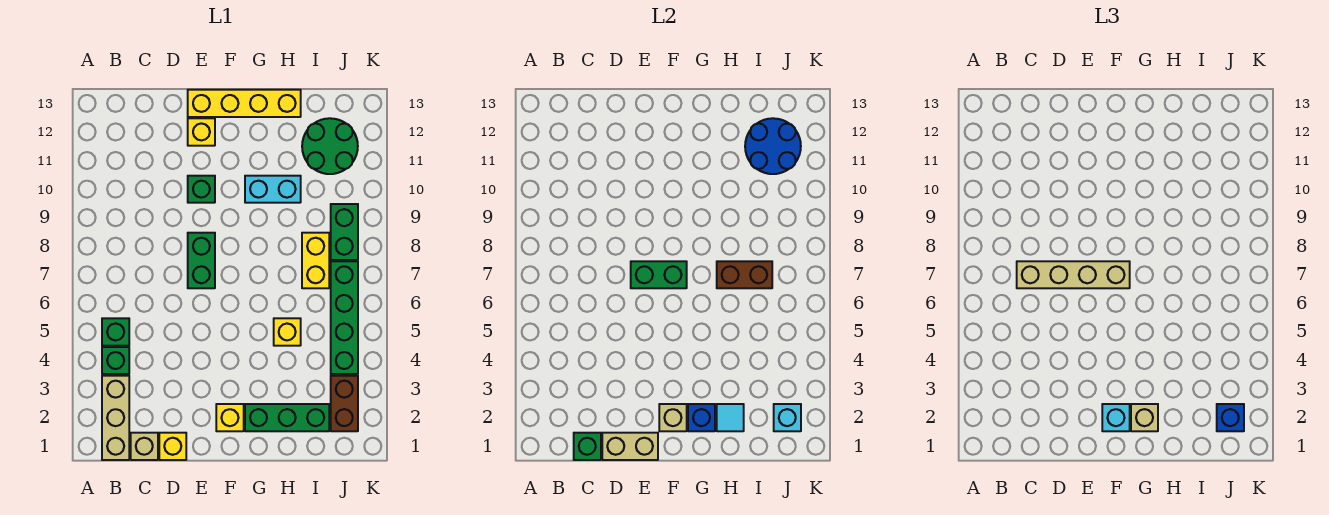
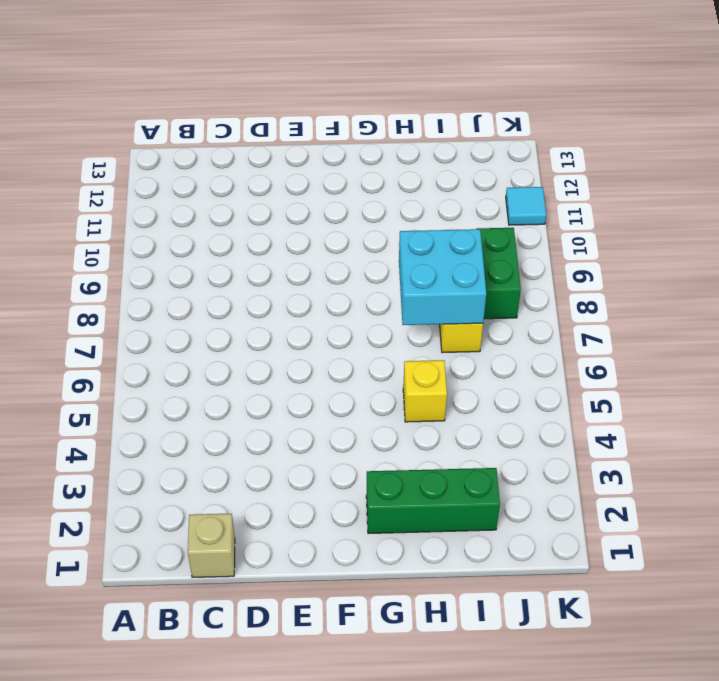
cyan brick H7:I8 level 2 -> brown brick H7:I7 level 2
cyan tile K11 level 1 -> cyan tile H2 level 2
none -> tan brick B1:B3 level 1
none -> green brick B4 level 1
none -> green brick B5 level 1
none -> yellow brick D1 level 1

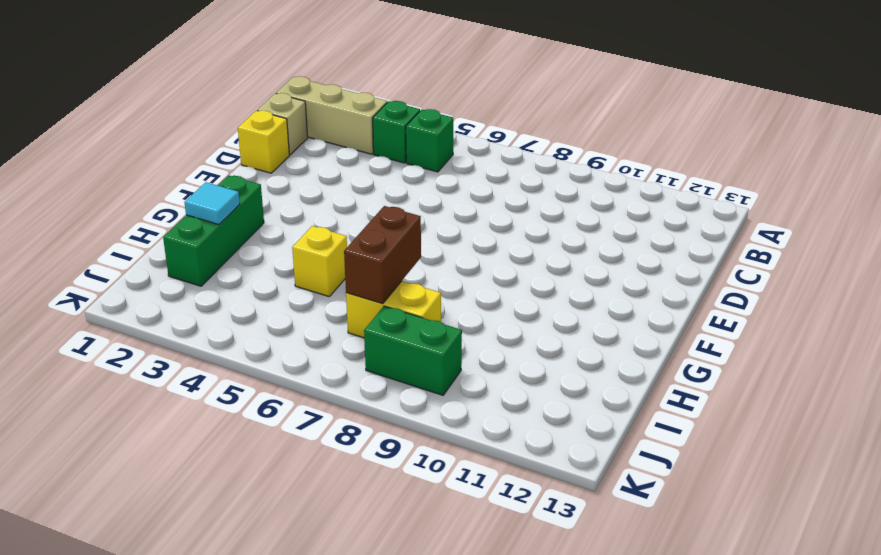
none -> green brick E7:E8 level 1
none -> green brick E10 level 1
none -> yellow brick E12 level 1
none -> yellow brick E13:H13 level 1

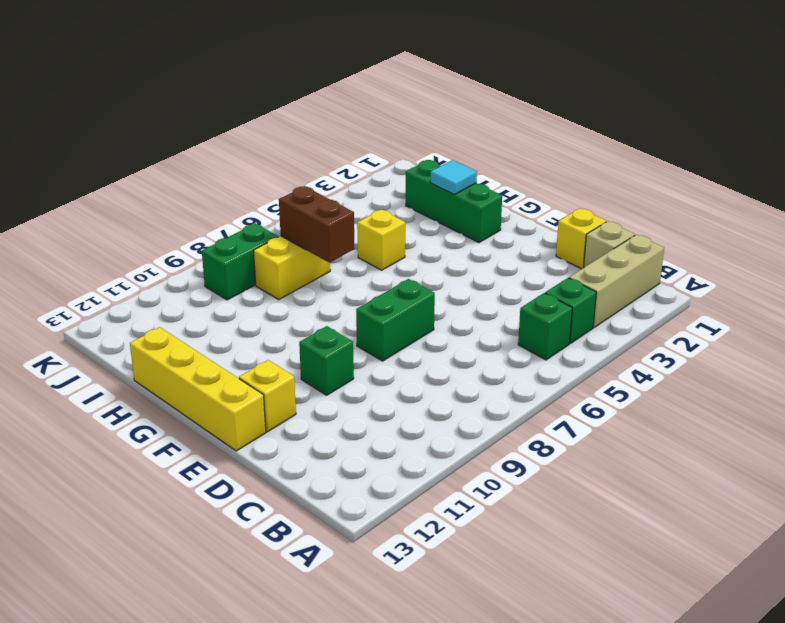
none -> yellow brick F2 level 1
none -> cyan brick G10:H10 level 1
none -> green round brick I11:J12 level 1
none -> brown brick J2:J3 level 1

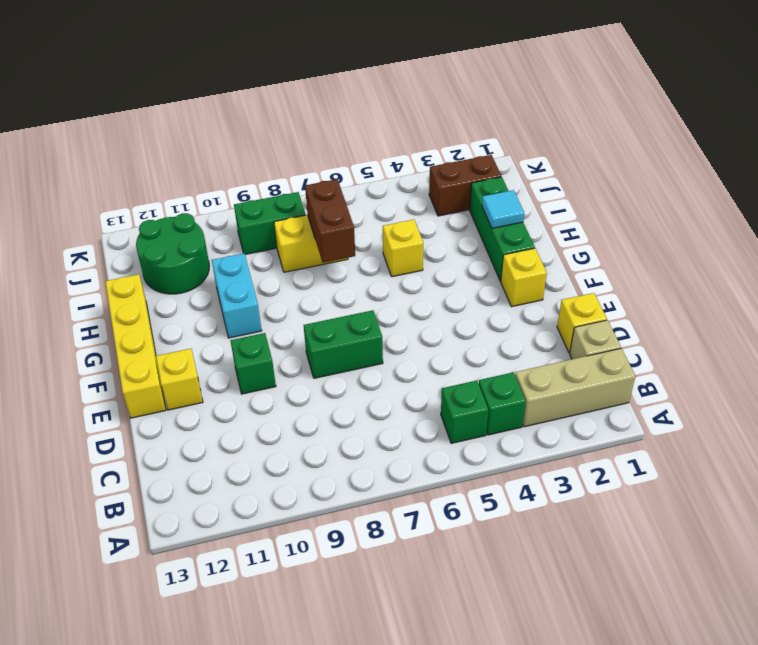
none -> green brick J4:J7 level 1
none -> green brick C1 level 2
none -> tan brick D1:E1 level 2
none -> green brick E7:F7 level 2

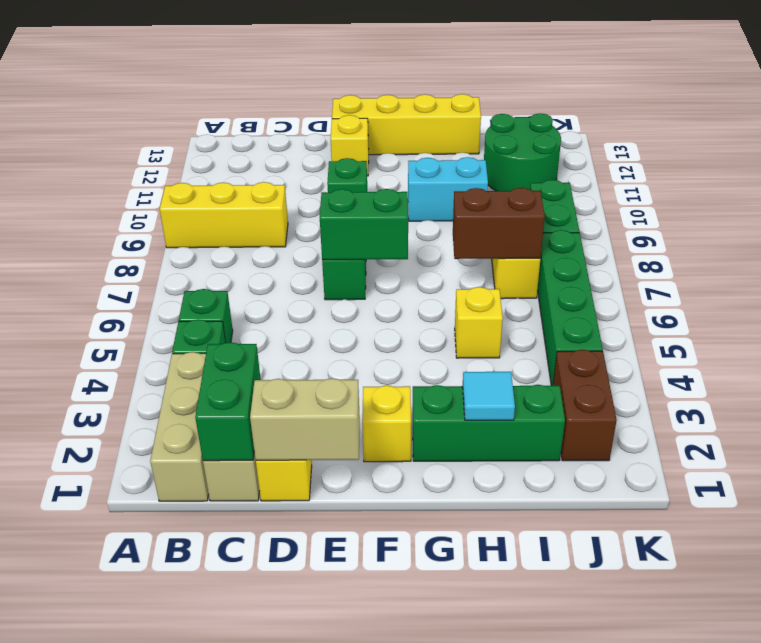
yellow brick A9:C9 level 1 -> none
green brick C1:C2 level 2 -> green brick C1 level 2
none -> tan brick F2 level 2
none -> blue brick G2 level 2
none -> blue round brick I11:J12 level 2
none -> cyan brick J2 level 2

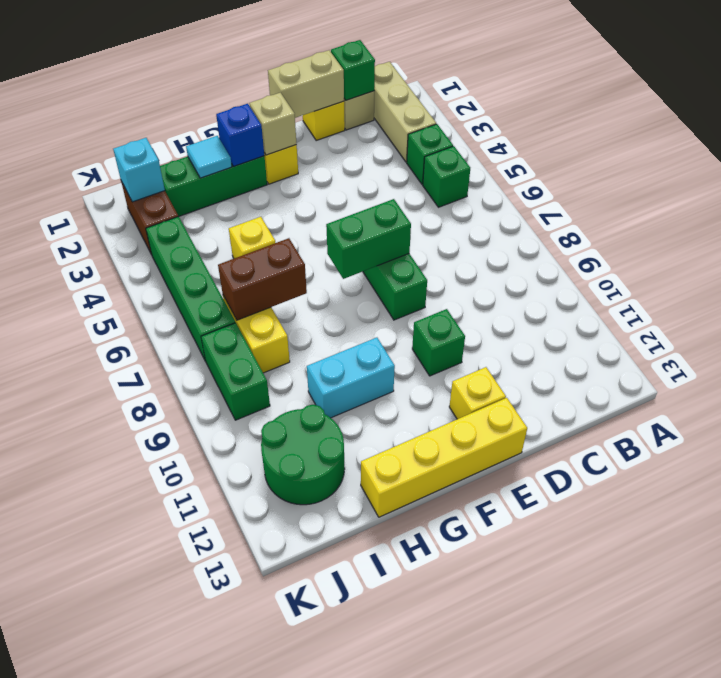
none -> blue round brick I11:J12 level 2
none -> tan brick C7:F7 level 3
none -> cyan brick F2 level 3
none -> tan brick G2 level 3

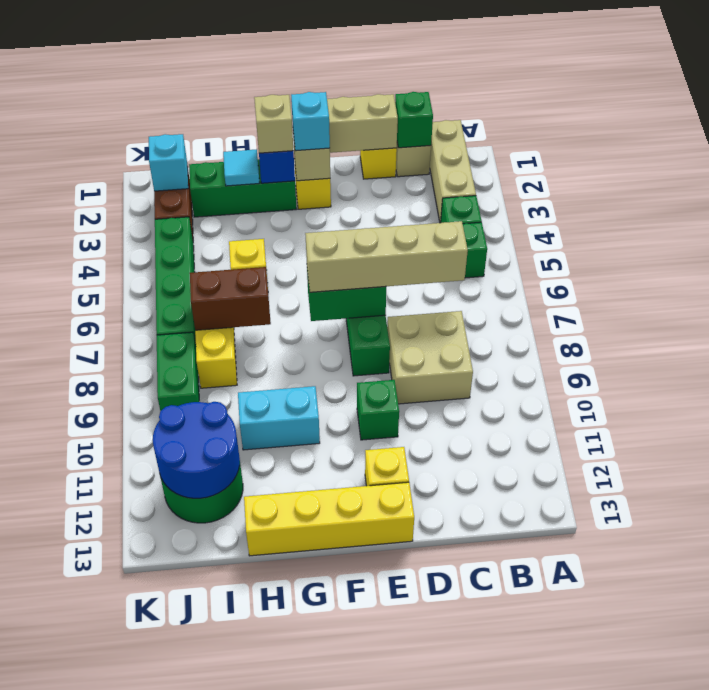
tan brick C8:D9 level 1 -> none
none -> blue brick J2 level 3

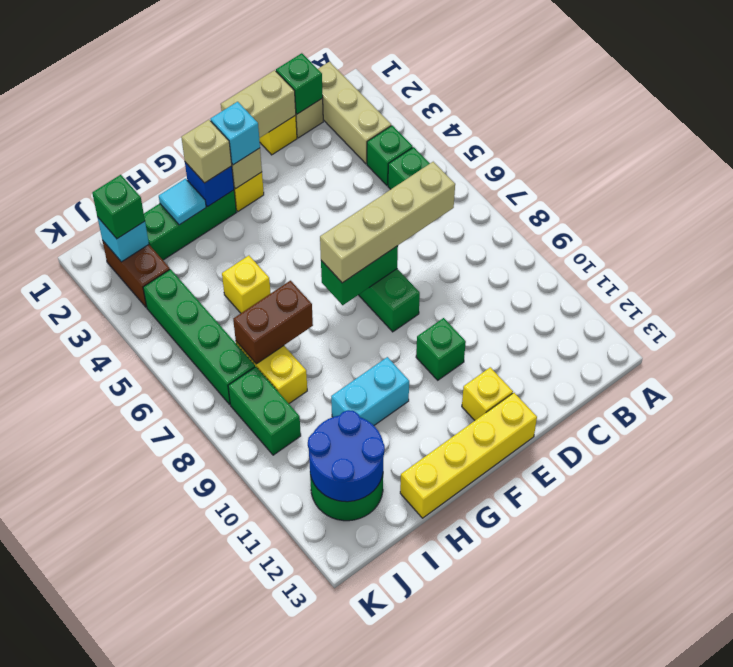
green brick J2 level 3 -> blue brick J2 level 3

